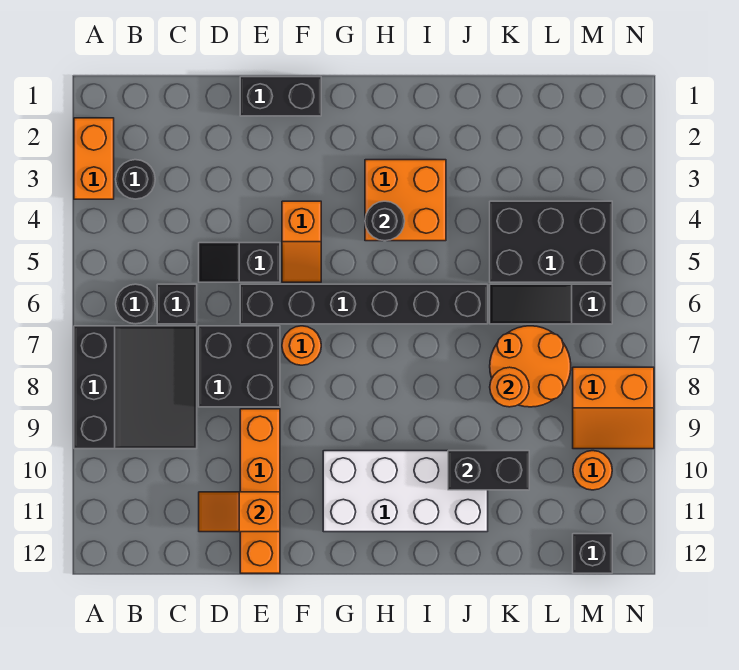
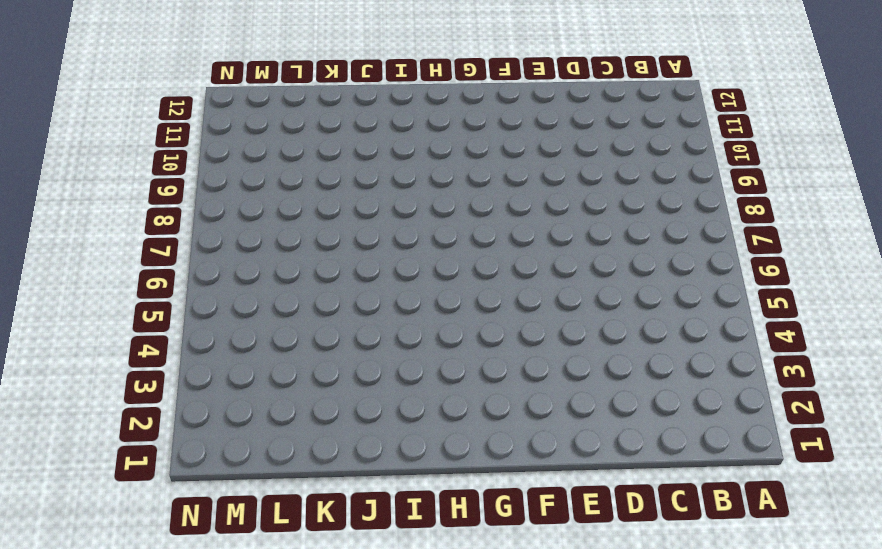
none -> orange brick A2:A3 level 1
none -> black slope A7:C9 level 1 top A
none -> black round brick B3 level 1

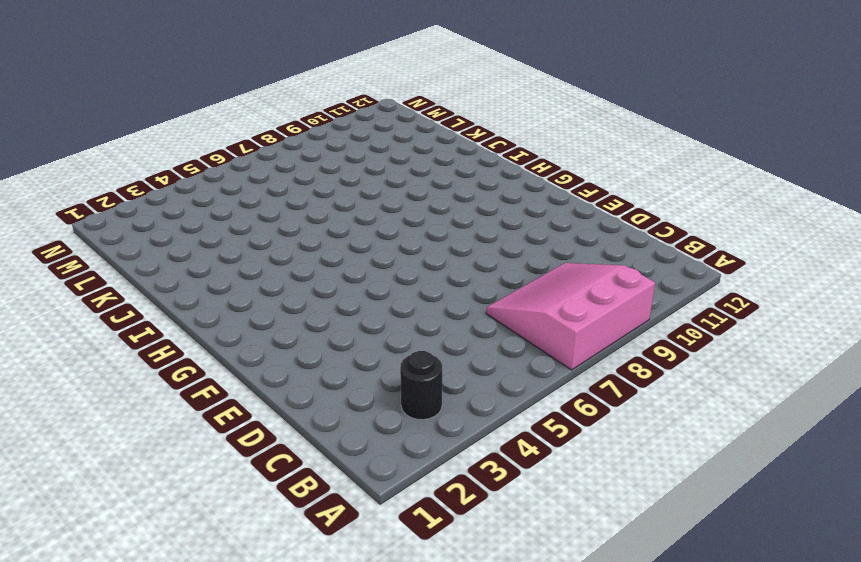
pink slope A7:C9 level 1 top A -> black slope A7:C9 level 1 top A
none -> orange brick A2:A3 level 1
none -> black round brick B6 level 1
none -> black brick C6 level 1

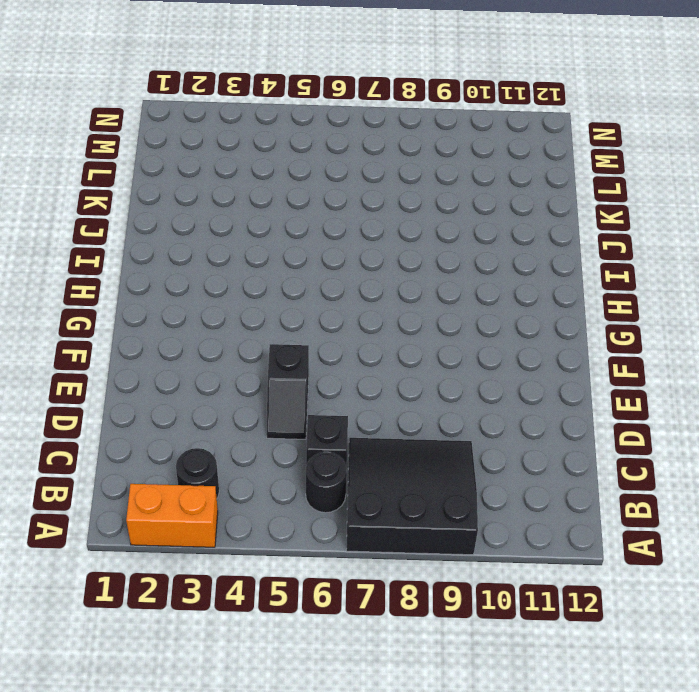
none -> black brick D7:E8 level 1
none -> black brick E1:F1 level 1
none -> black brick E6:J6 level 1

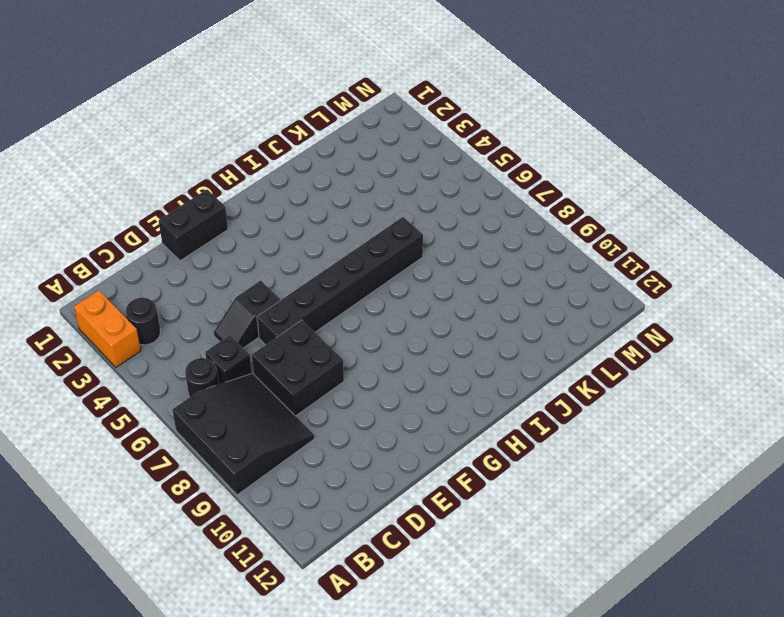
none -> orange brick E9:E12 level 1
none -> orange slope F4:F5 level 1 top 4
none -> orange round brick F7 level 1

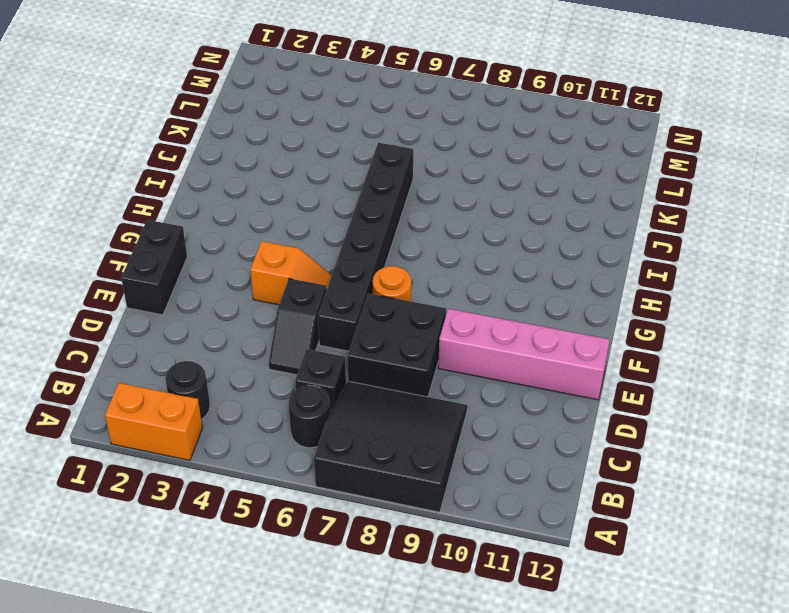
pink brick E9:E12 level 1 -> orange brick E9:E12 level 1
none -> white brick G10:J11 level 1
none -> orange brick H3:I4 level 1
none -> black brick K4:M5 level 1

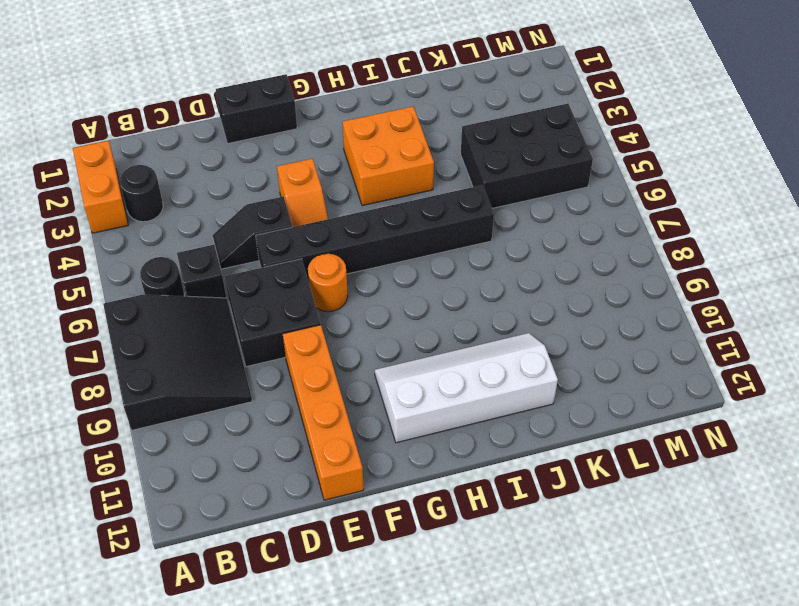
white slope G10:J11 level 1 top 11 -> white brick G10:J11 level 1
none -> black slope K6:M6 level 1 top M
none -> orange round brick K7:L8 level 1
none -> orange slope M8:N9 level 1 top 8

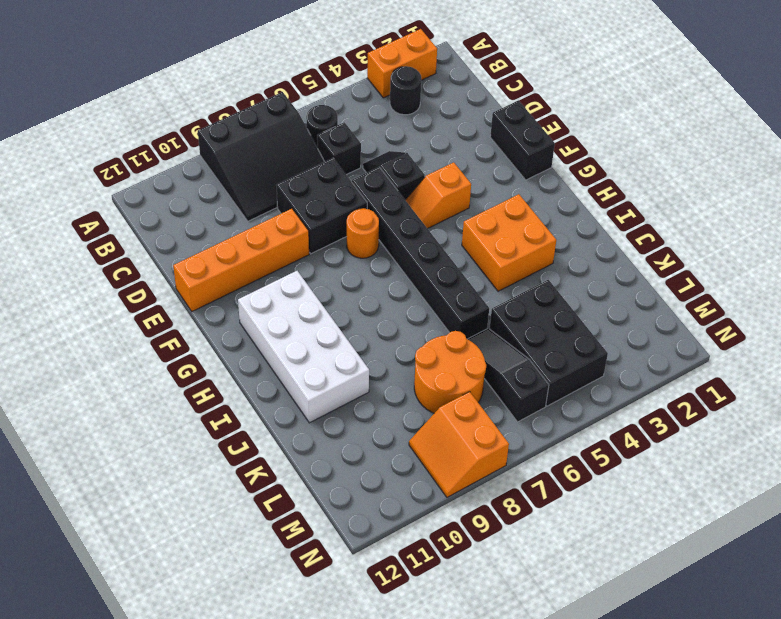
none -> orange round brick M10 level 1
none -> black brick M12 level 1
none -> orange slope D11:E11 level 2 top E

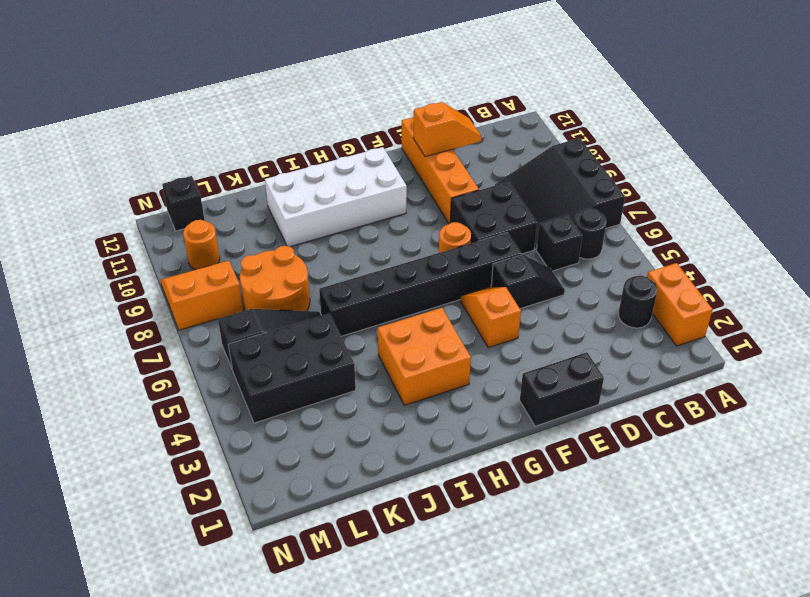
none -> black round brick H4 level 2
none -> black brick J10:K10 level 2
none -> orange round brick K8 level 2

